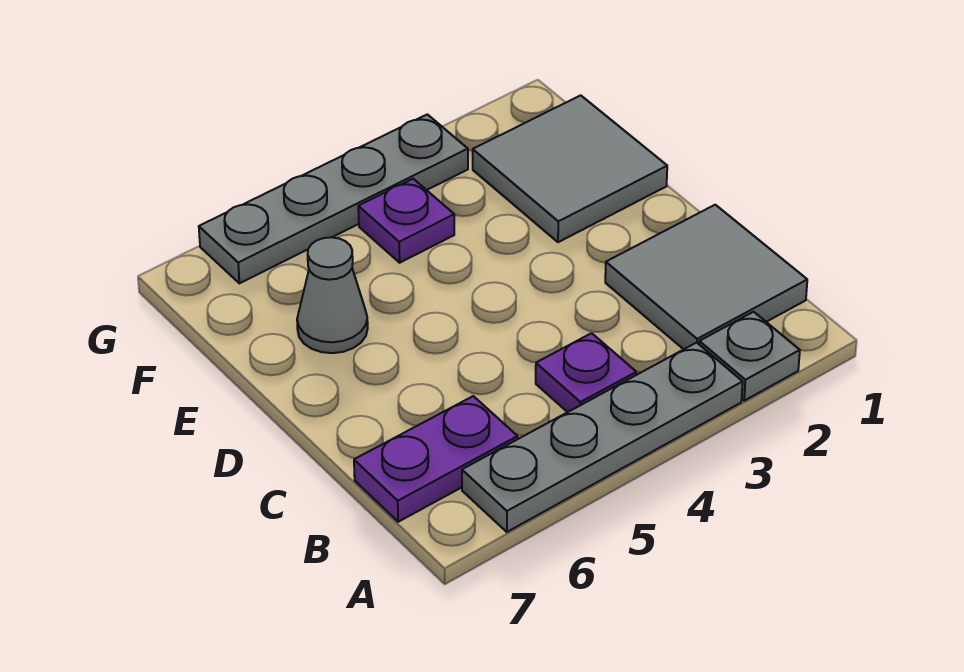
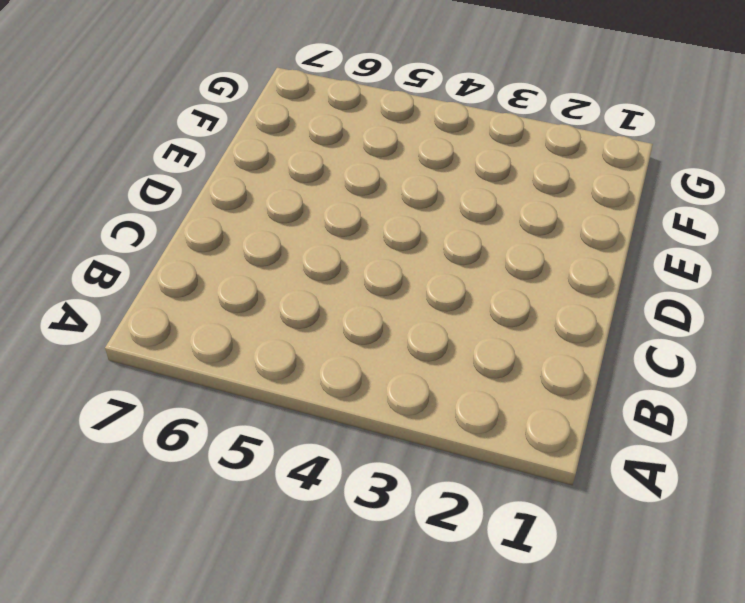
none -> grey plate A2 level 1
none -> grey plate A3:A6 level 1

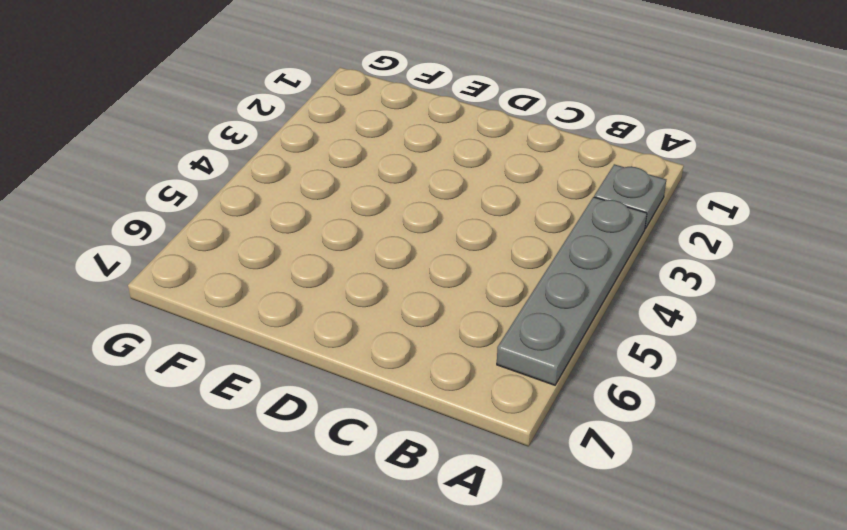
none -> grey tile B1:C2 level 1
none -> purple plate B4 level 1

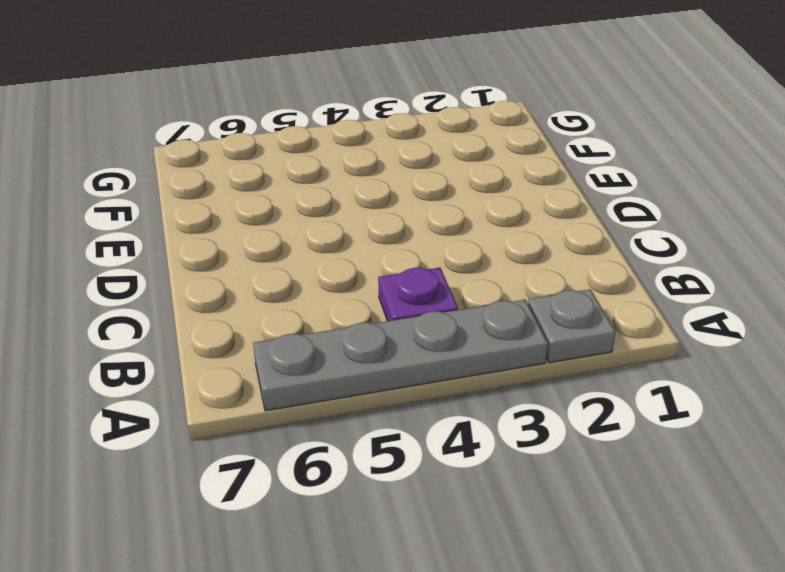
none -> grey tile B1:C2 level 1
none -> purple plate B6:B7 level 1

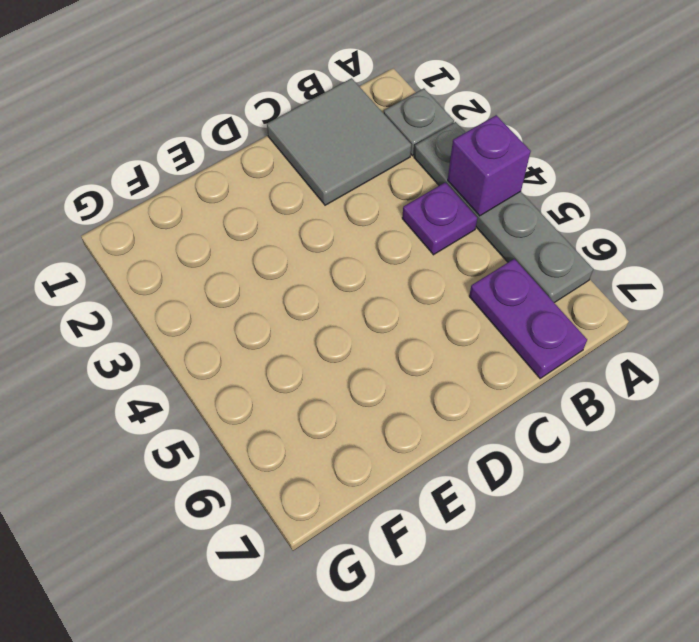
purple brick A4 level 2 -> none
none -> grey tile E1:F2 level 1
none -> grey cone E6 level 1

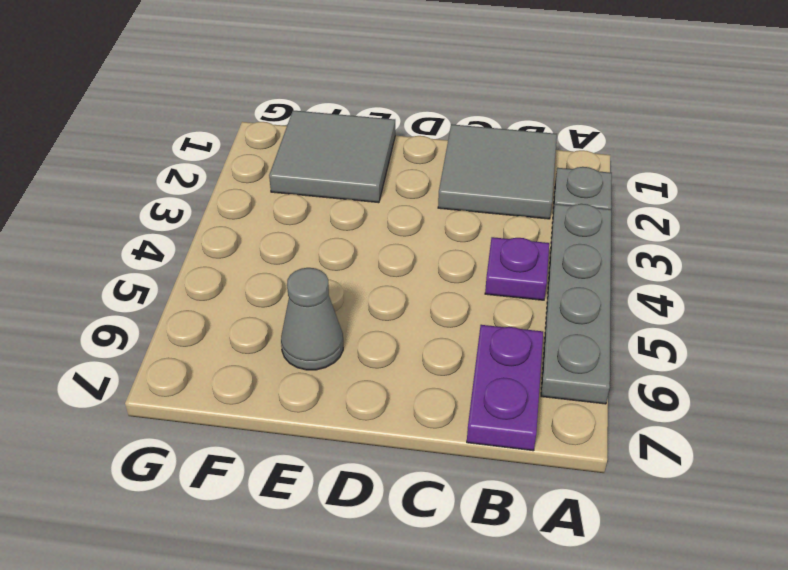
none -> purple plate F4 level 1
none -> grey plate G3:G6 level 1

